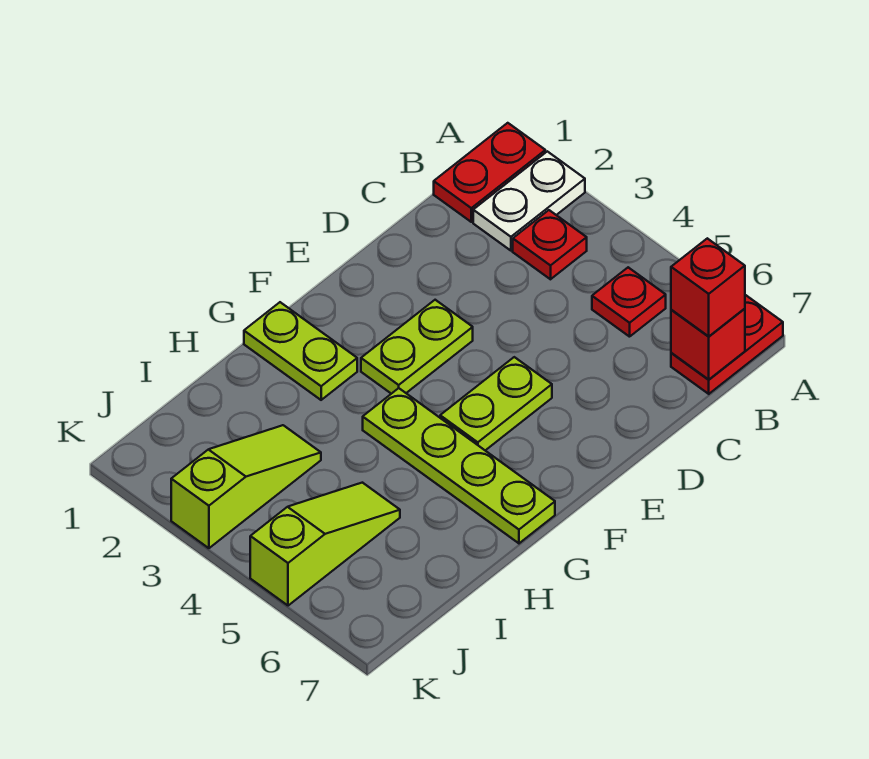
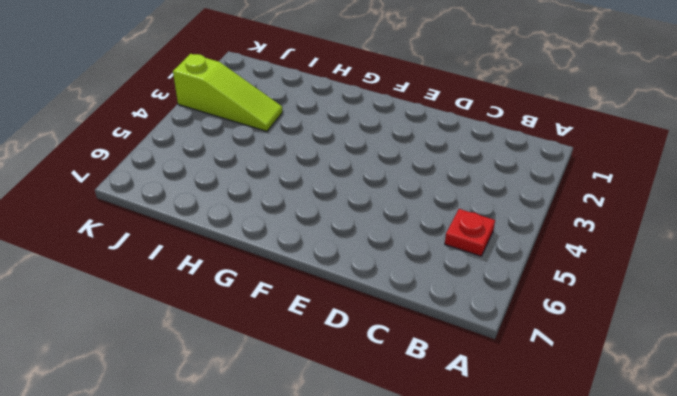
none -> red plate A1:B1 level 1
none -> white plate A2:B2 level 1
none -> red plate A7:B7 level 1

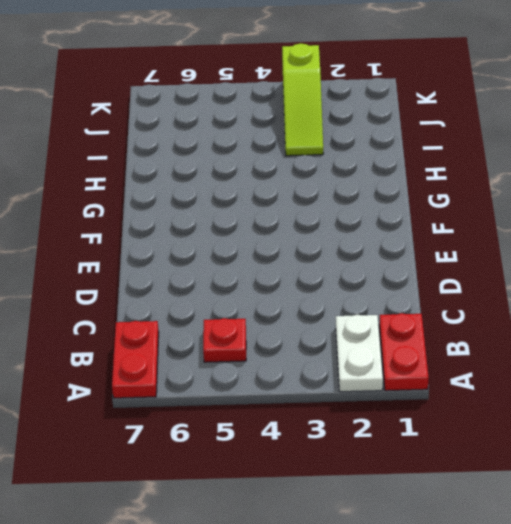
none -> red plate B3 level 1
none -> lime plate E3:F3 level 1
none -> lime plate E5:F5 level 1

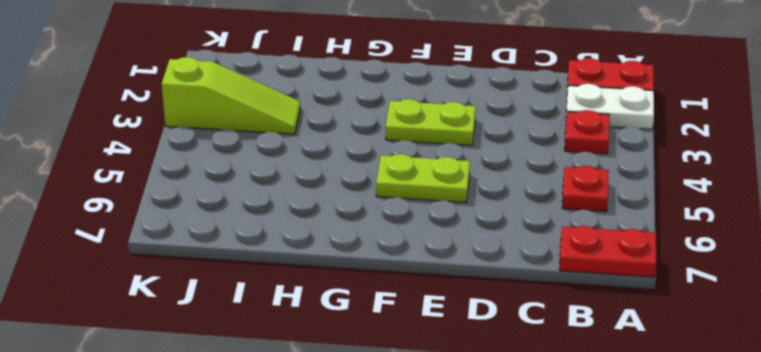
none -> lime plate G1:G2 level 1
none -> lime plate G4:G7 level 1
none -> lime slope I5:K5 level 1 top K

